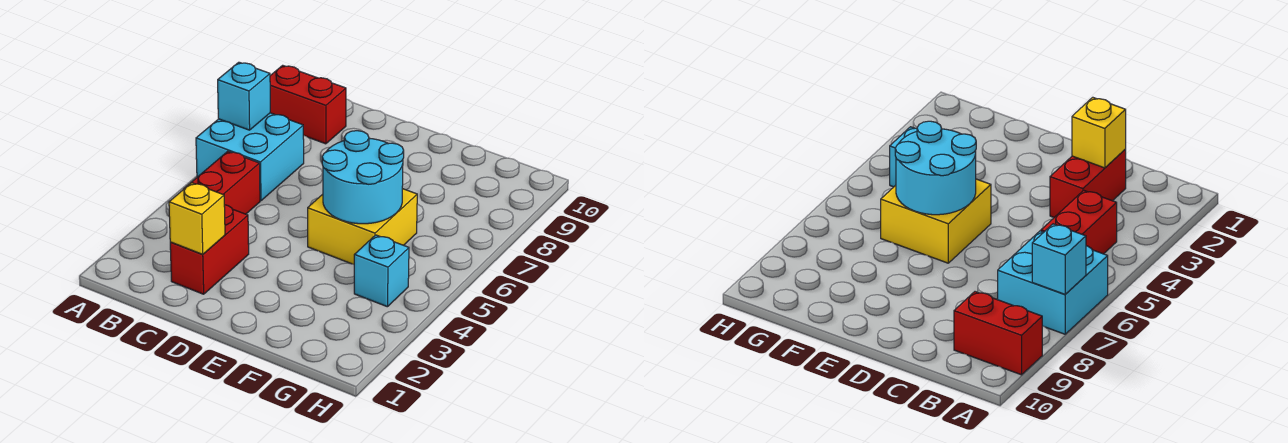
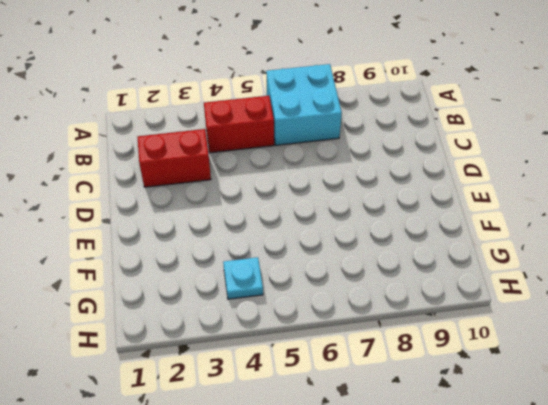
cyan plate G4 level 1 -> cyan brick G4 level 1
none -> red brick A9:B9 level 1
none -> yellow brick E5:F6 level 1

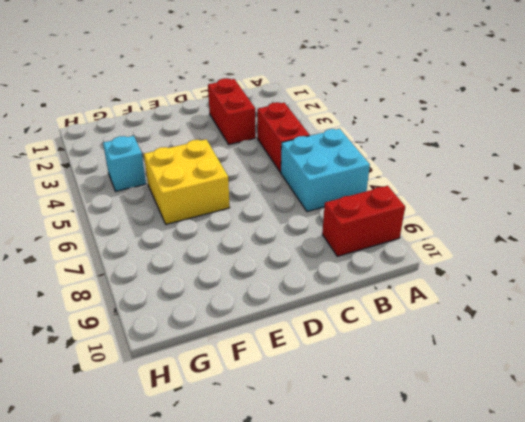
none -> cyan brick A7 level 2
none -> yellow brick C2 level 2

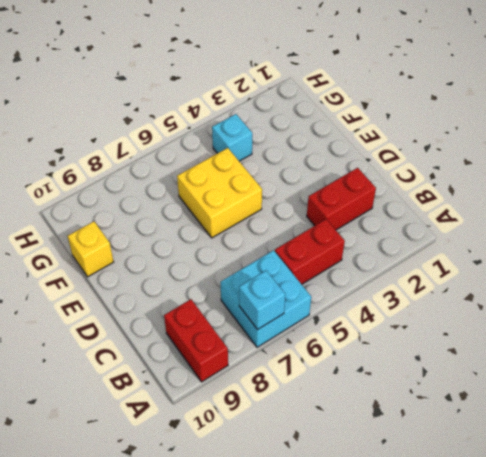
yellow brick F10 level 1 -> yellow brick C2 level 2
none -> cyan round brick E5:F6 level 2

